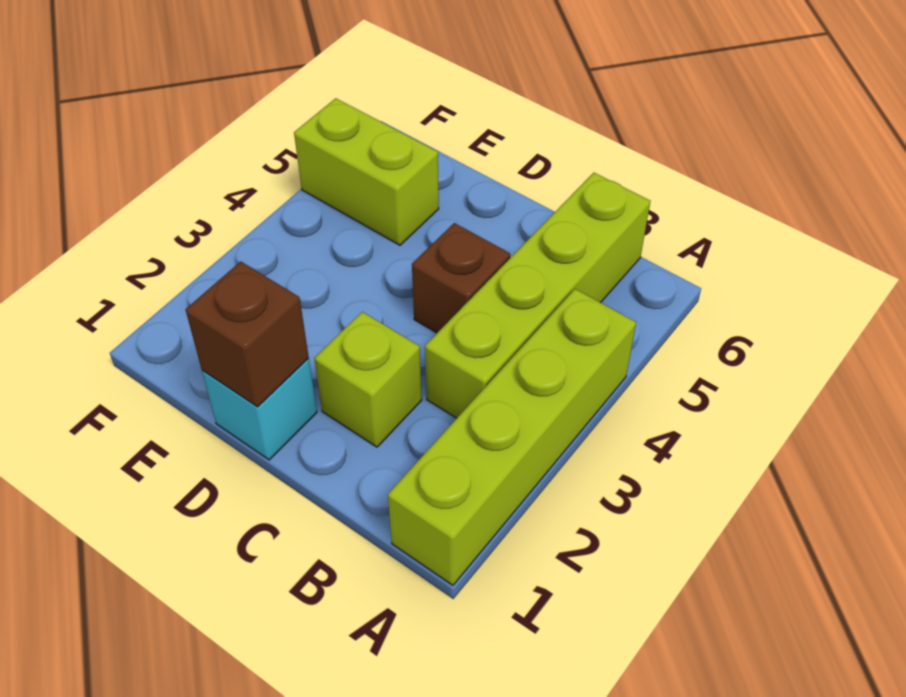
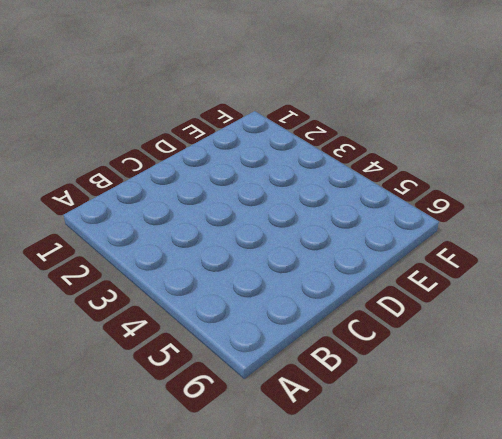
none -> lime brick A1:A4 level 1
none -> lime brick B3:B6 level 1

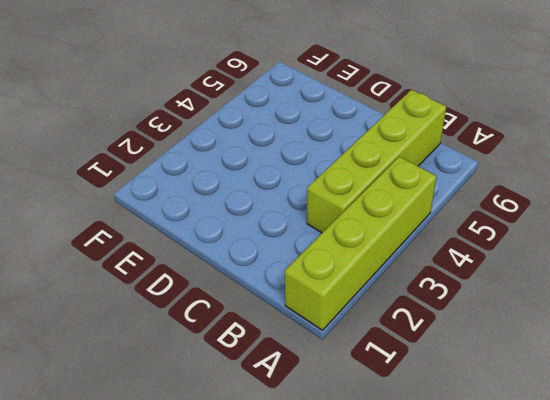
none -> lime brick C2 level 1
none -> brown brick C4 level 1

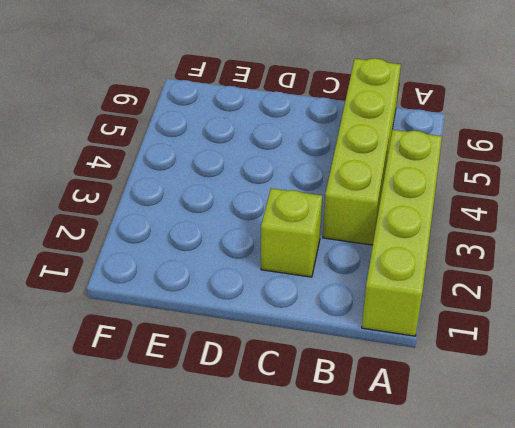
none -> brown brick C4 level 1
none -> cyan brick D1 level 1

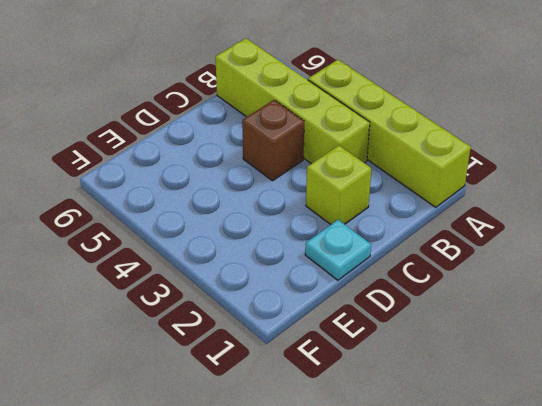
cyan plate D1 level 1 -> cyan brick D1 level 1
none -> lime brick E5:F5 level 1
none -> brown brick D1 level 2

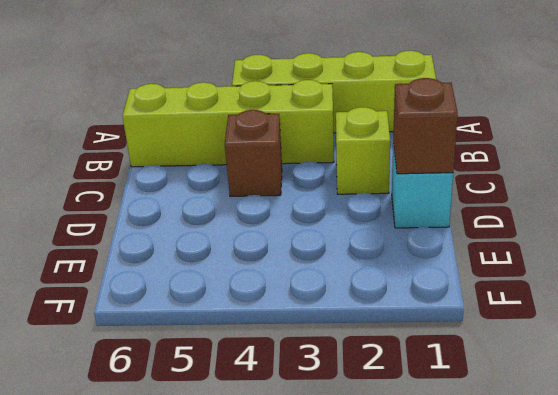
none -> lime brick E5:F5 level 1

